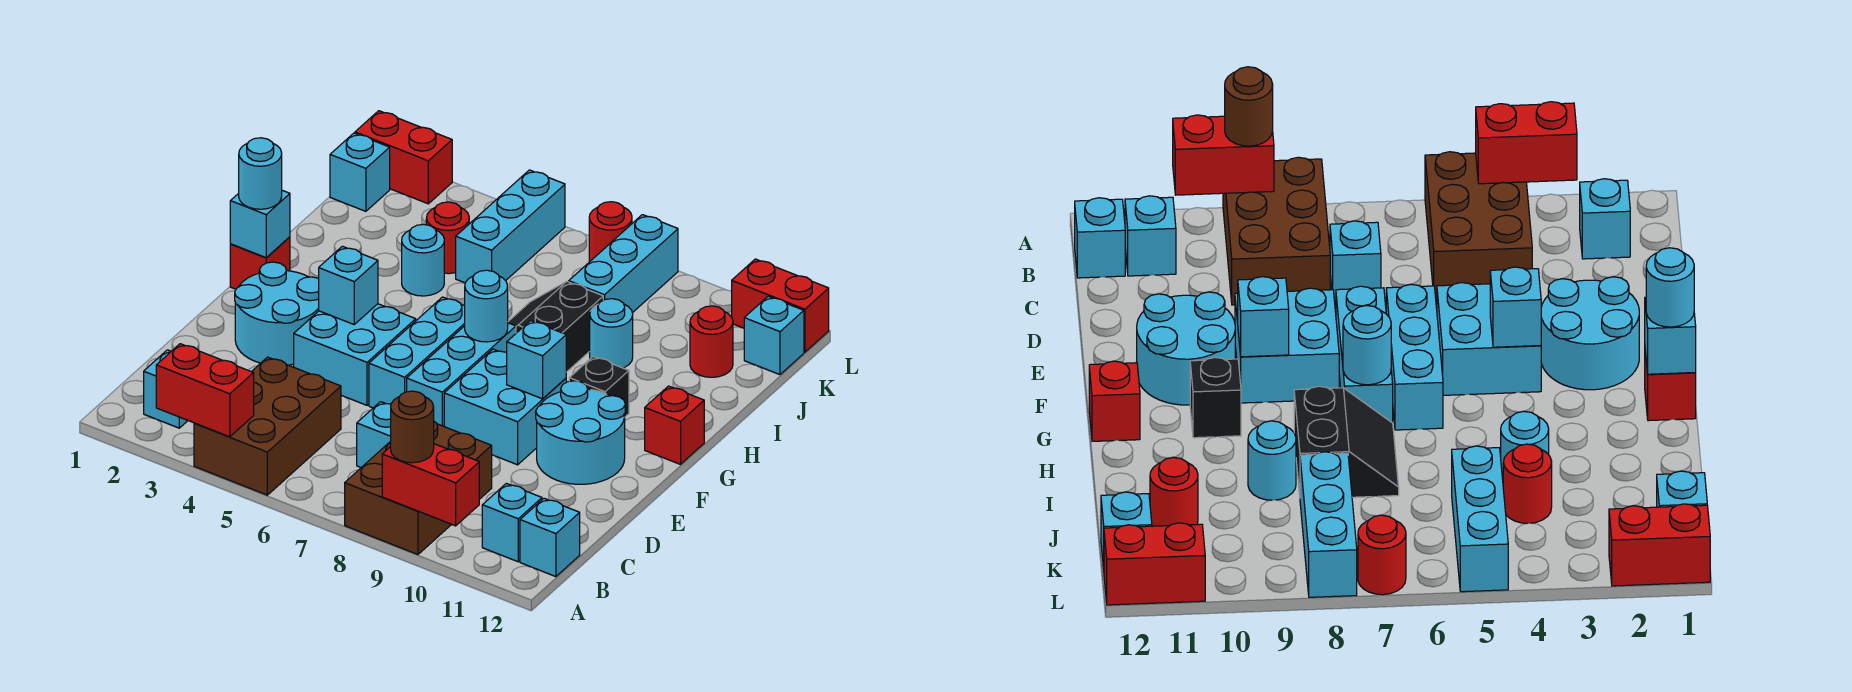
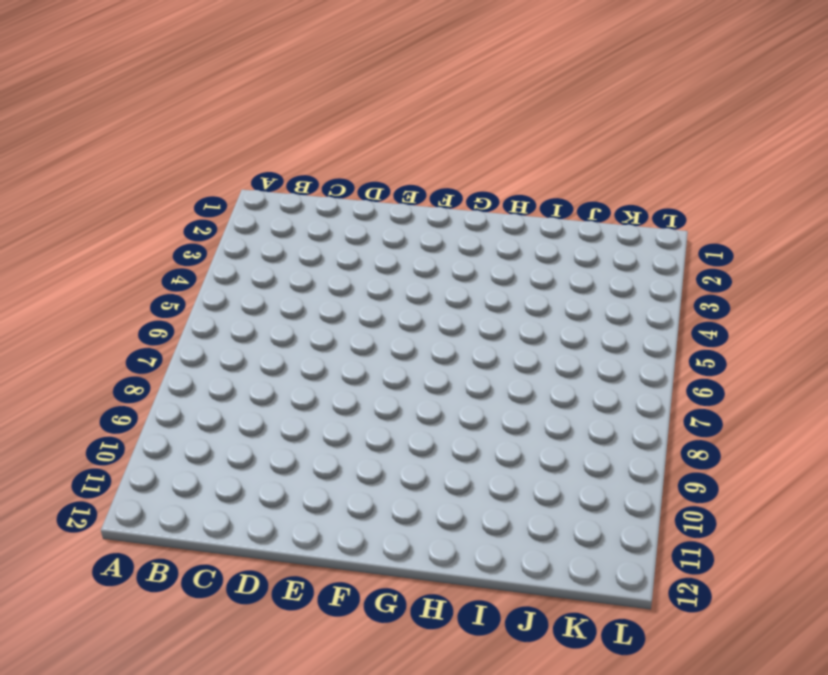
none -> brown brick A4:C5 level 1
none -> brown brick A8:C9 level 1
none -> cyan brick B2 level 1
none -> cyan brick B11 level 1

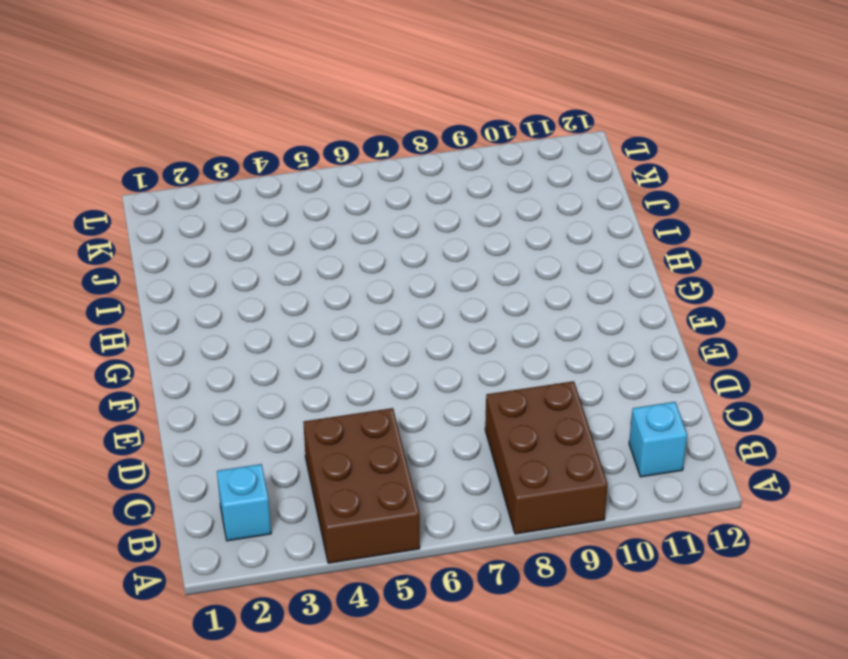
none -> cyan brick B12 level 1
none -> cyan brick C7 level 1
none -> cyan round brick E2:F3 level 1
none -> cyan brick E4:F5 level 1

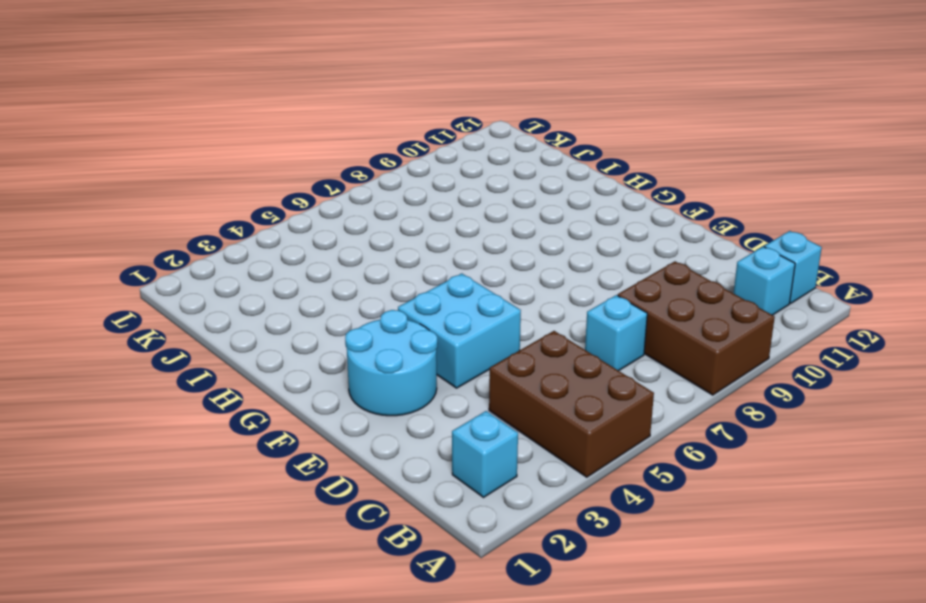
none -> cyan brick E6:G6 level 1
none -> cyan brick E7:G7 level 1
none -> cyan brick E8:F9 level 1
none -> cyan round brick E10:F11 level 1

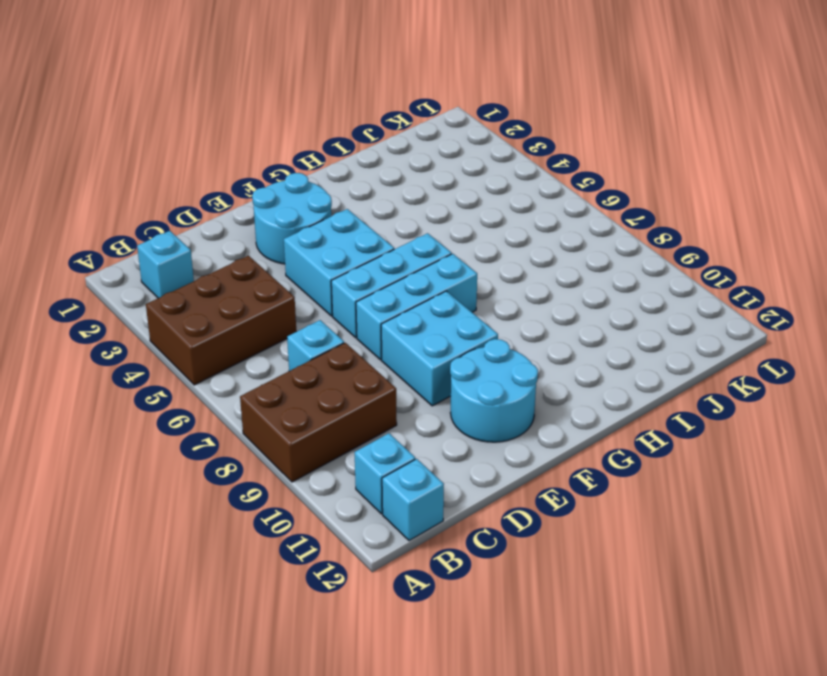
none -> red brick G1 level 1
none -> black brick G10 level 1
none -> red brick G12 level 1
none -> black slope H7:I8 level 1 top 8

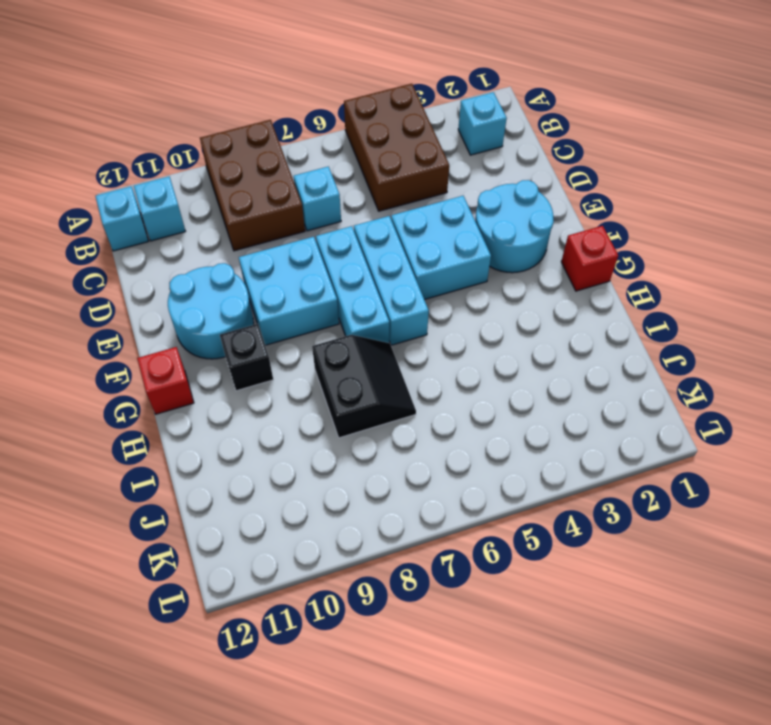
none -> cyan round brick I4 level 1
none -> cyan round brick I9 level 1
none -> red round brick J4 level 1
none -> cyan brick J5:L5 level 1

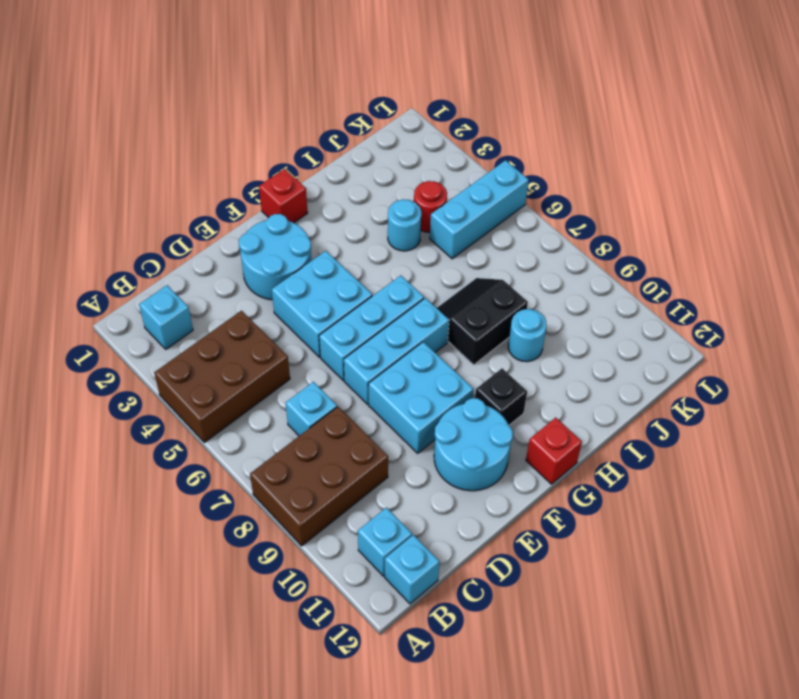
none -> cyan brick J8:L8 level 1
none -> red round brick J11 level 1
none -> cyan brick K1 level 1
none -> cyan brick K12 level 1

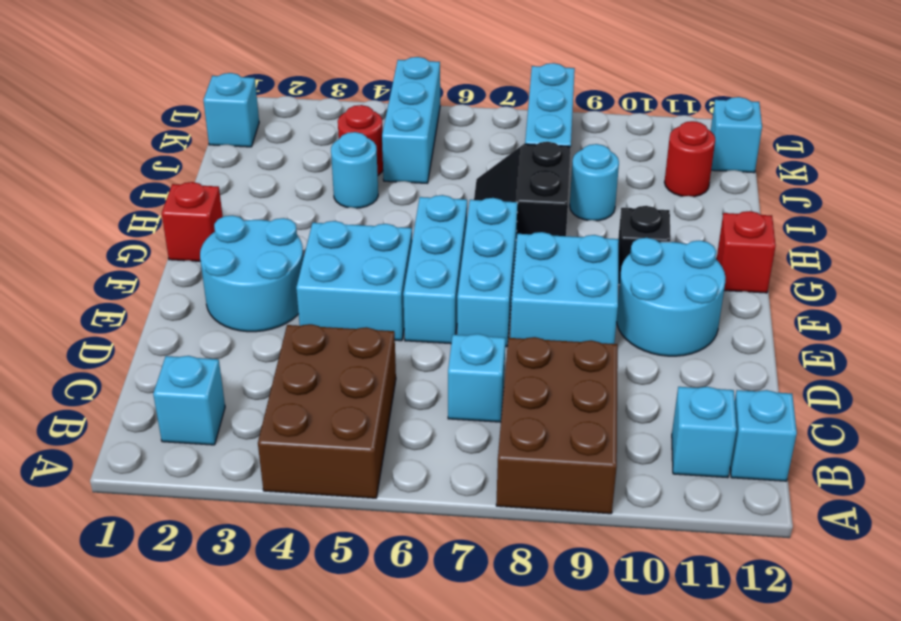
none -> red brick L1:L2 level 1
none -> red round brick L7 level 1
none -> red brick L11:L12 level 1
none -> red brick A3:A4 level 2

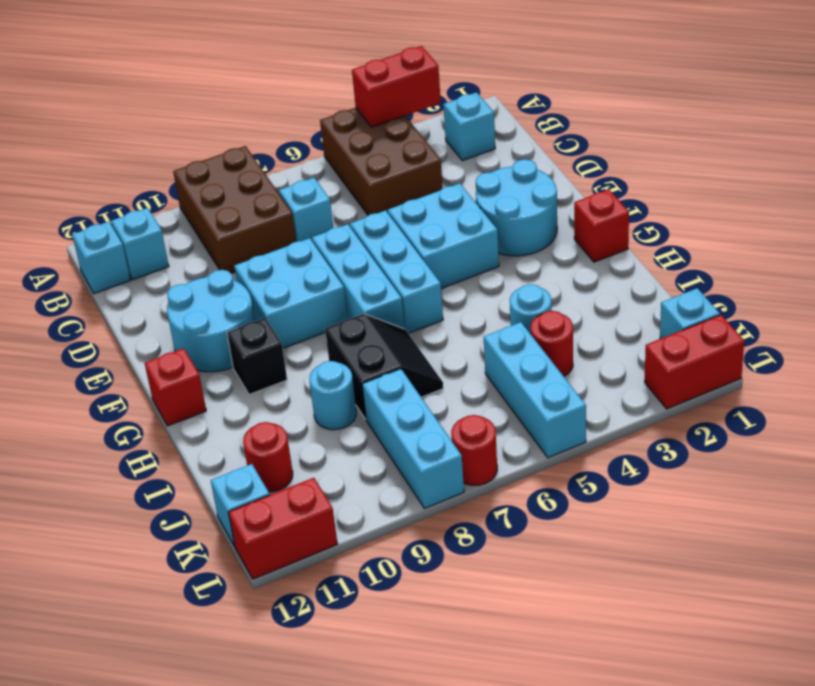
none -> red brick A9:A10 level 2
none -> cyan brick F4 level 2
none -> cyan brick F9 level 2
none -> cyan brick G1 level 2

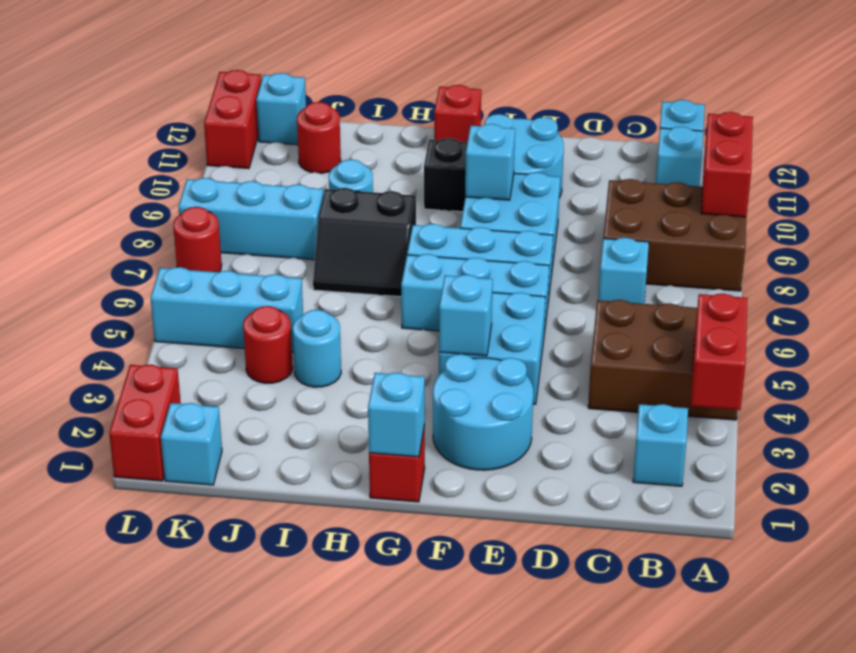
none -> cyan round brick G7 level 2
none -> brown round brick A9 level 3
none -> cyan round brick G1 level 3

